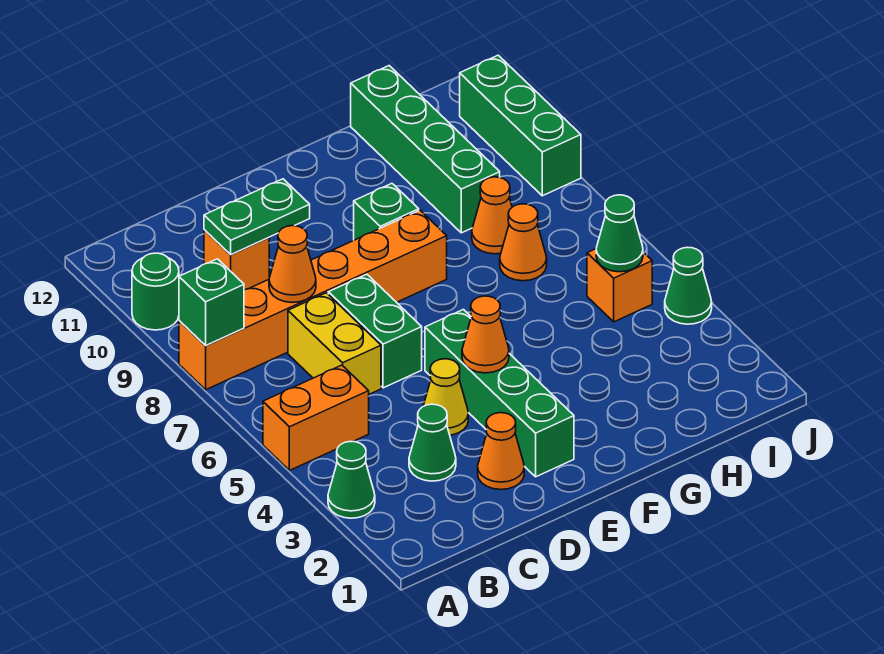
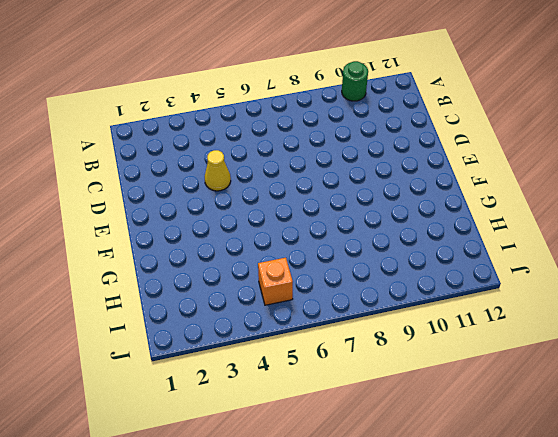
none -> green cone A3 level 1
none -> orange brick A5:B5 level 1
none -> orange brick A8:F8 level 1

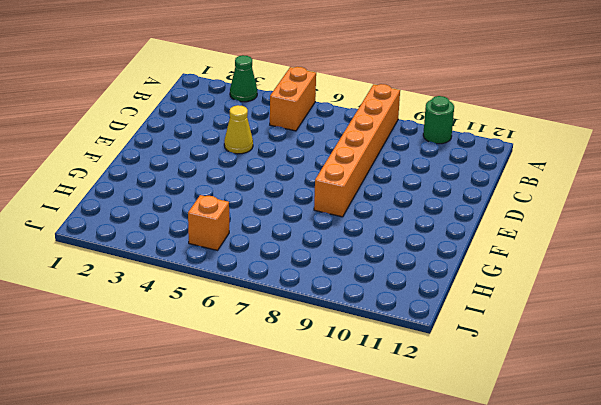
none -> green cone C3 level 1
none -> yellow brick C6:C7 level 1
none -> orange brick C10 level 1

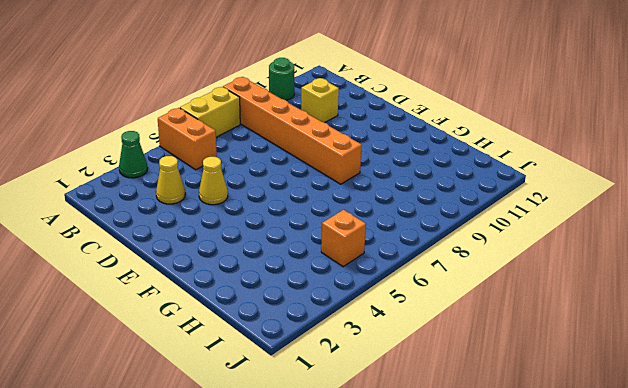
yellow brick A6:A7 level 1 -> yellow brick C6:C7 level 1
yellow cone C3 level 1 -> green cone C3 level 1
yellow brick C10 level 1 -> orange brick C10 level 1
none -> orange cone D2 level 1
none -> green brick D6:D7 level 1
none -> green brick E2:E5 level 1

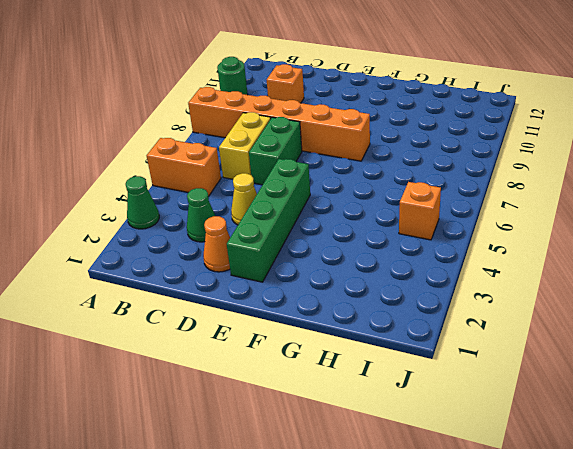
none -> green brick F9 level 1
none -> orange cone H7 level 1
none -> orange cone H8 level 1

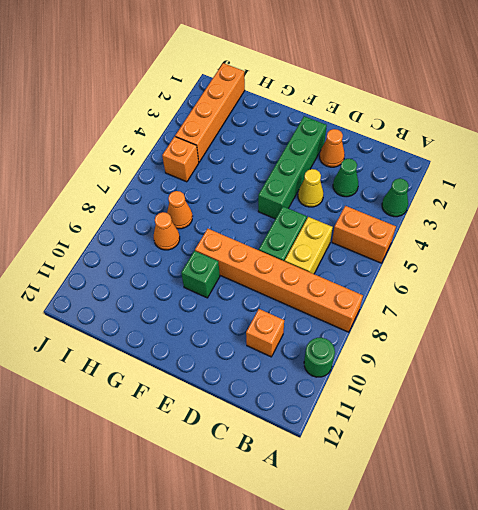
orange brick I1:I4 level 1 -> none
none -> green brick H9:H12 level 1
none -> green cone J4 level 1
none -> green brick J9:J11 level 1

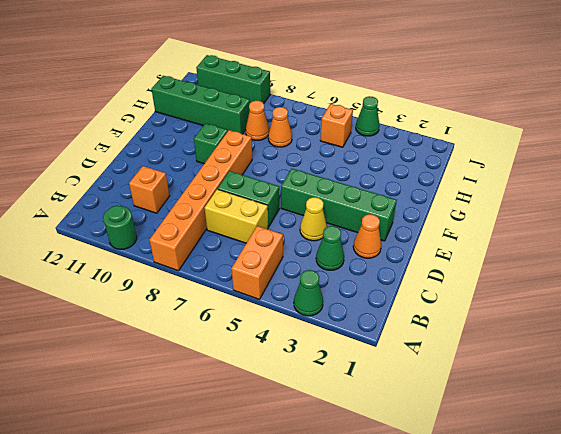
none -> green brick A8 level 2
none -> orange cone C8 level 2
none -> green plate C10:D10 level 2

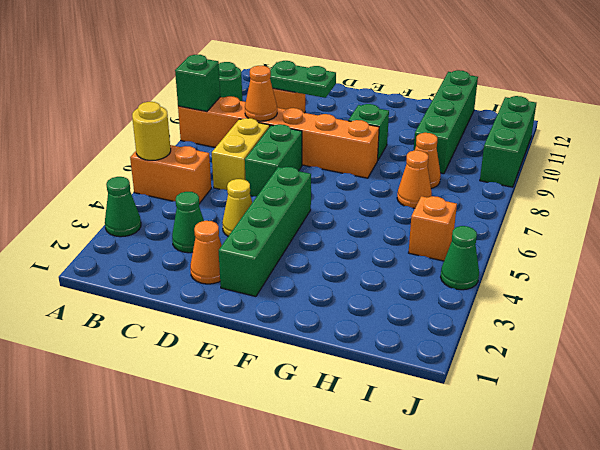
yellow round brick A5 level 2 -> none
none -> orange cone E4 level 2
none -> green cone I5 level 2

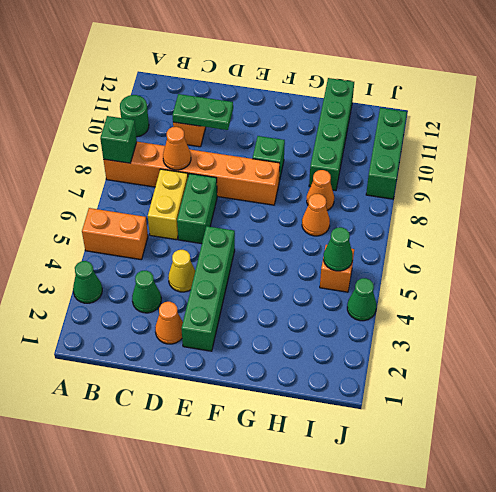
none -> orange cone E4 level 2

